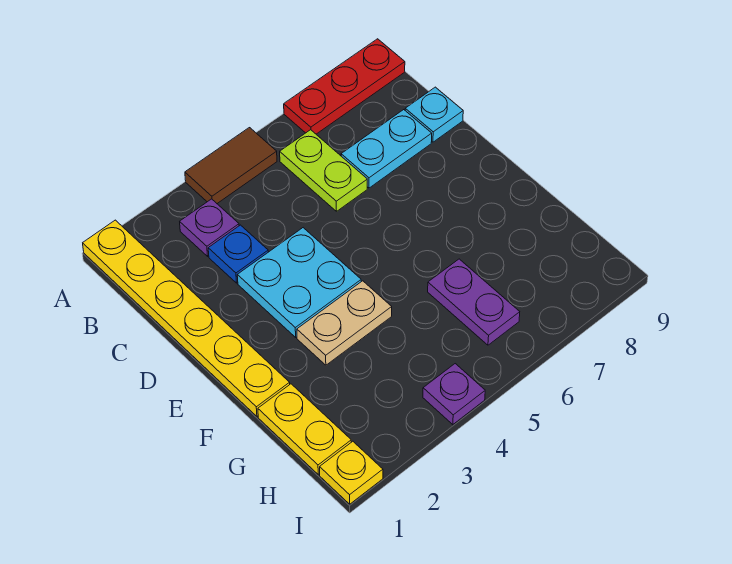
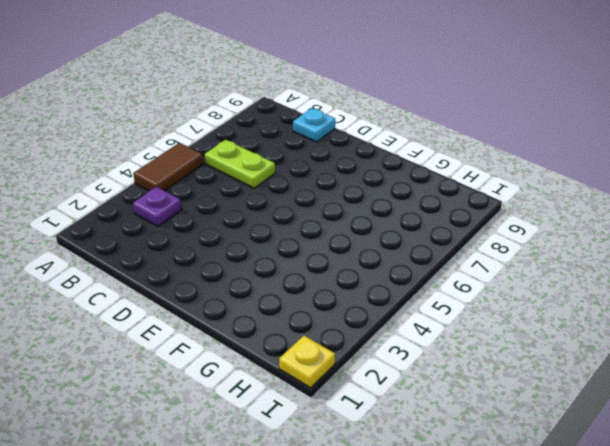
none -> yellow plate A1:F1 level 1
none -> red plate A7:A9 level 1
none -> blue plate C3 level 1

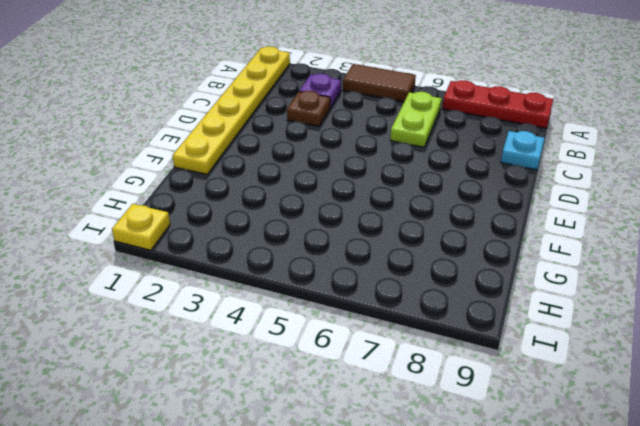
brown plate C3 level 1 -> blue plate C3 level 1
none -> cyan plate C7:C8 level 1
none -> cyan plate D3:E4 level 1
none -> tan plate F3:F4 level 1

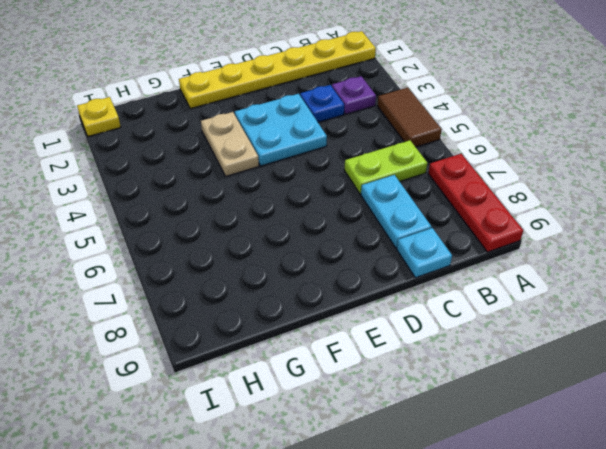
none -> yellow plate G1:H1 level 1
none -> purple plate G6:H6 level 1
none -> purple plate I4 level 1

